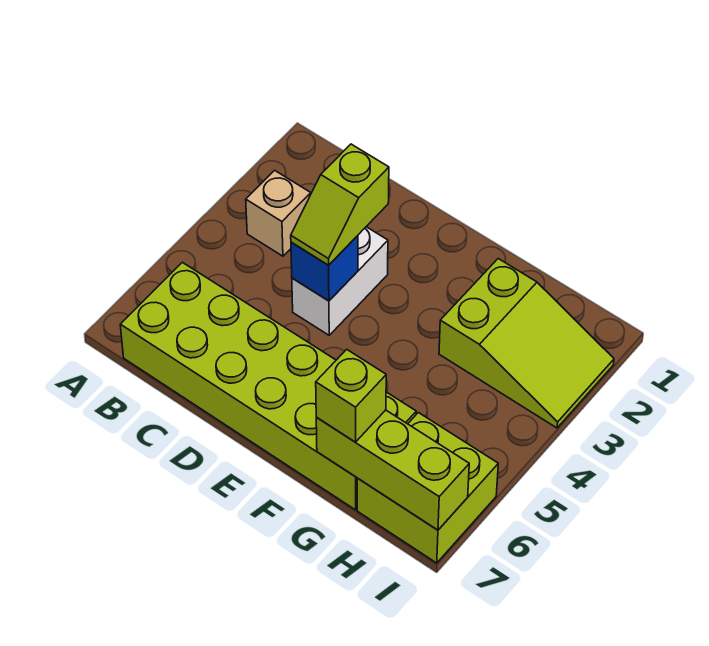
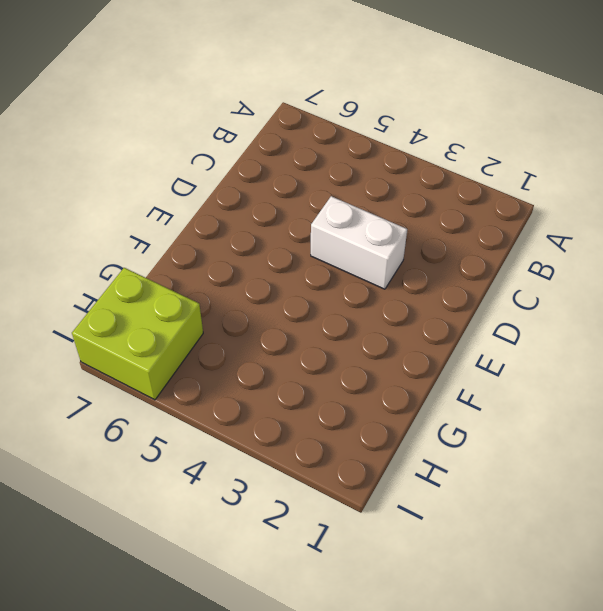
none -> tan brick B3 level 1
none -> lime brick B6:G7 level 1

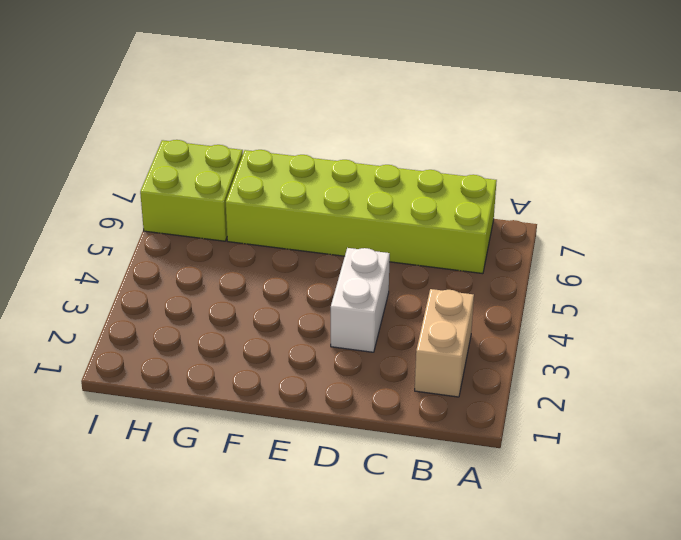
tan brick B2:B3 level 1 -> tan brick B3 level 1
none -> lime slope G2:I3 level 1 top G
none -> blue brick D4 level 2

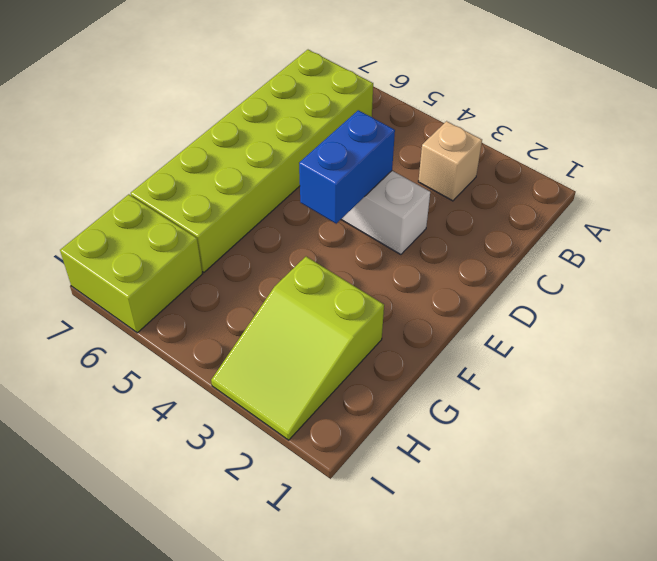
blue brick D4:E4 level 2 -> blue brick D4 level 2
none -> lime brick G7:I7 level 2
none -> lime slope D3:D4 level 3 top 3

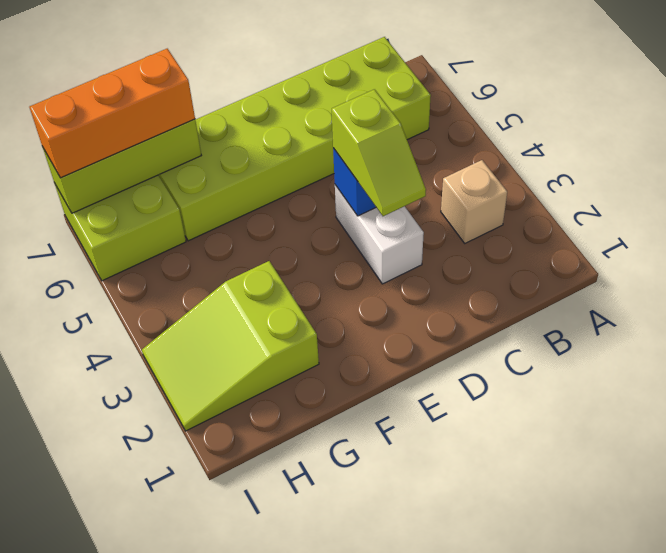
lime slope D3:D4 level 3 top 4 -> lime slope D3:D4 level 3 top 3
orange brick G7:I7 level 3 -> lime brick G7 level 3

